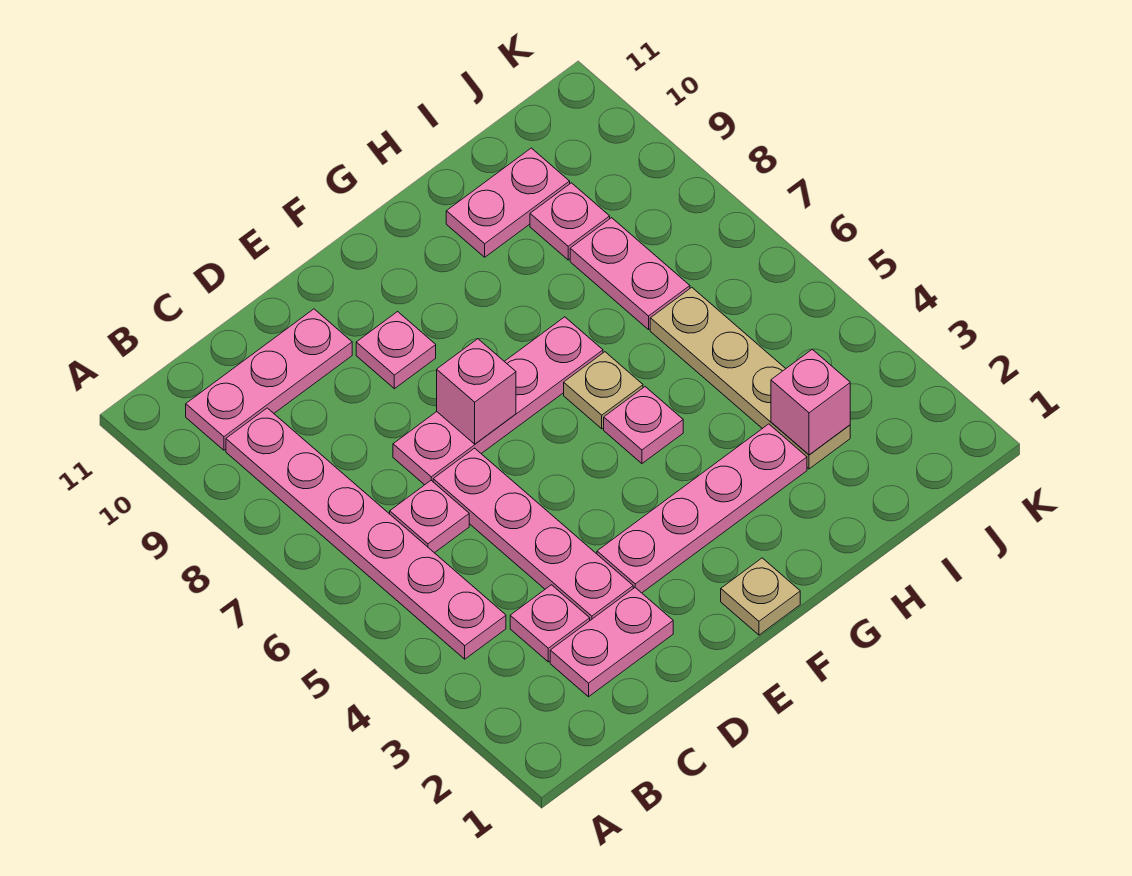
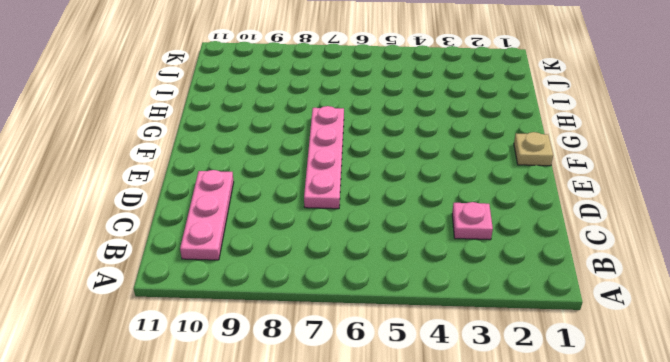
none -> pink plate B4:B9 level 1
none -> pink plate C2:D2 level 1
none -> pink plate C6 level 1

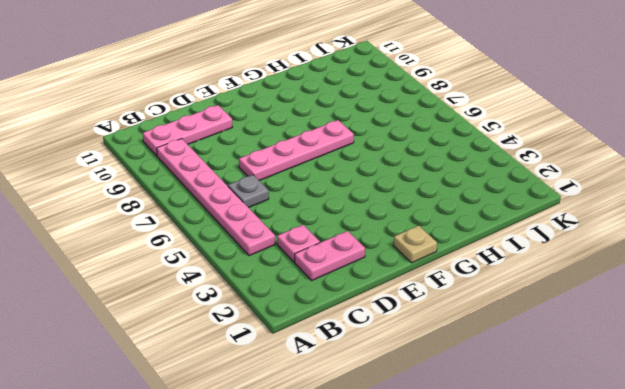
grey plate C6 level 1 -> pink plate C6 level 1
none -> pink plate D3:D6 level 1
none -> pink plate E3:H3 level 1
none -> pink plate E9 level 1

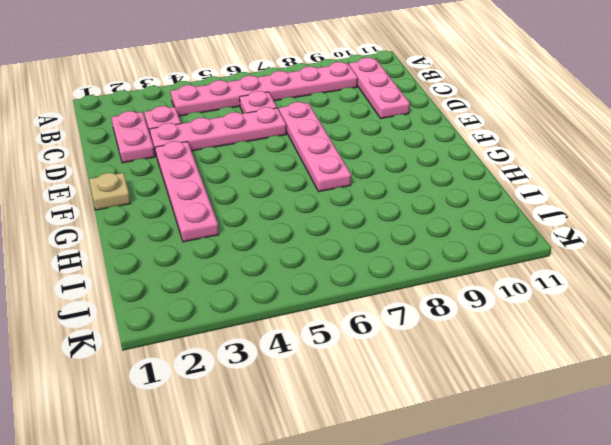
none -> pink plate E9 level 1
none -> pink plate G5 level 1
none -> tan plate G6 level 1

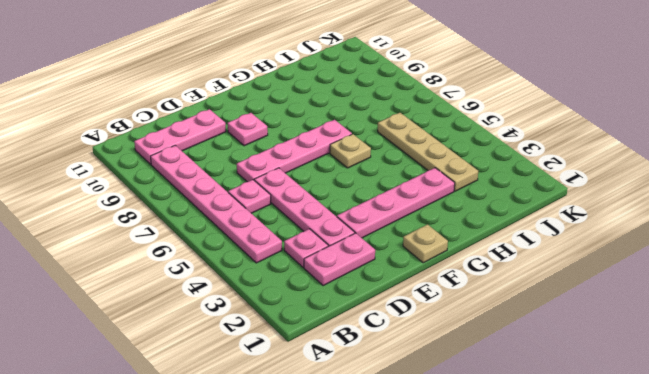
none -> pink plate G5 level 1
none -> pink plate H10:I10 level 1
none -> pink plate I7:I8 level 1

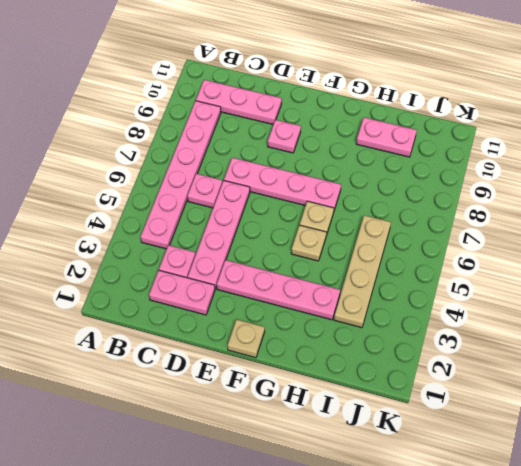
tan plate G5 level 1 -> pink plate G5 level 1
none -> pink plate I7:I8 level 1
none -> pink plate I9 level 1
none -> pink brick E7 level 2

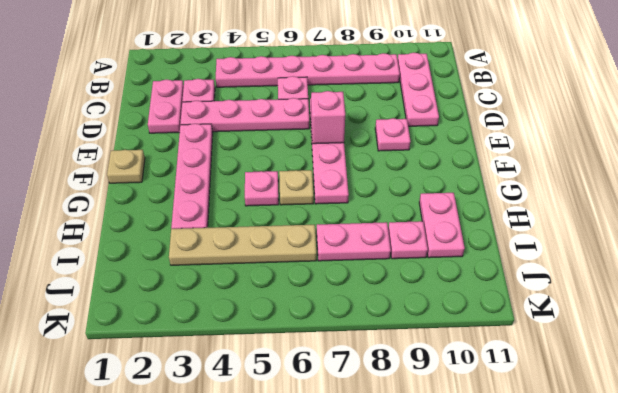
none -> pink brick I3 level 2

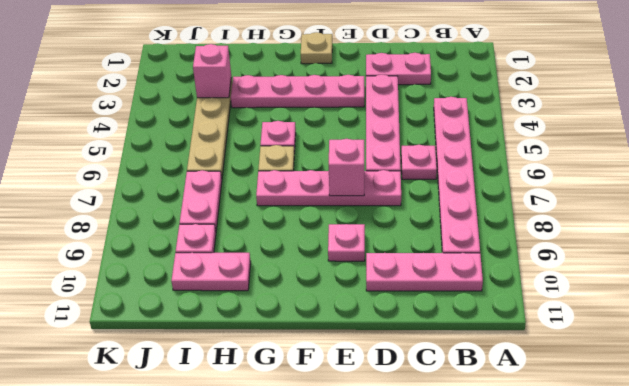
none -> pink plate C3 level 1

